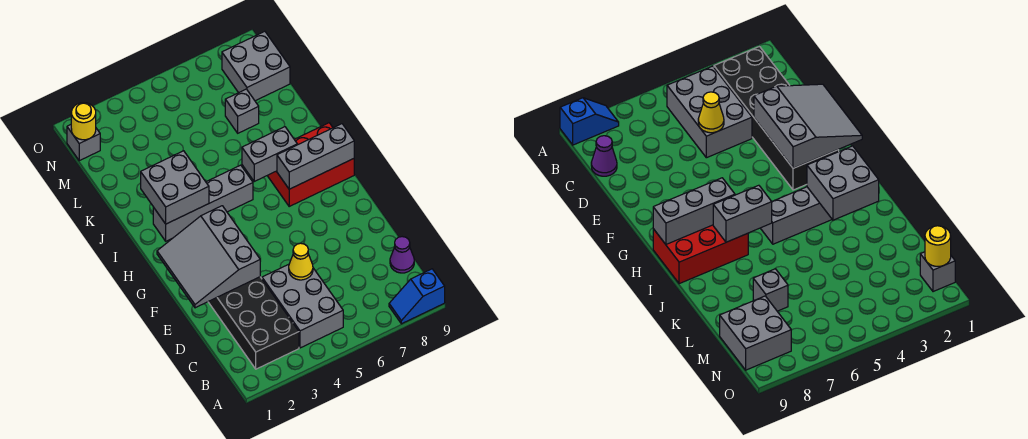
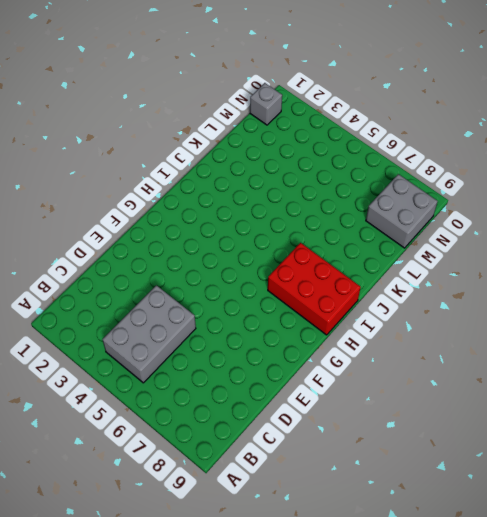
none -> blue slope A8:A9 level 1 top 9
none -> black brick B2:G3 level 1
none -> purple cone C9 level 1

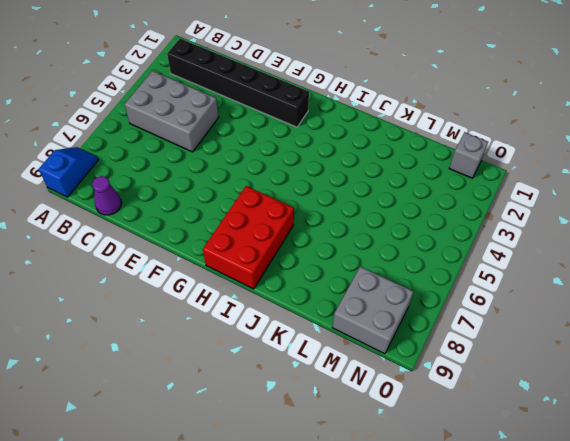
black brick B2:G2 level 1 -> black brick B2:G3 level 1
none -> grey brick I2:I5 level 1
none -> grey brick L7 level 1
none -> yellow cone D5 level 2

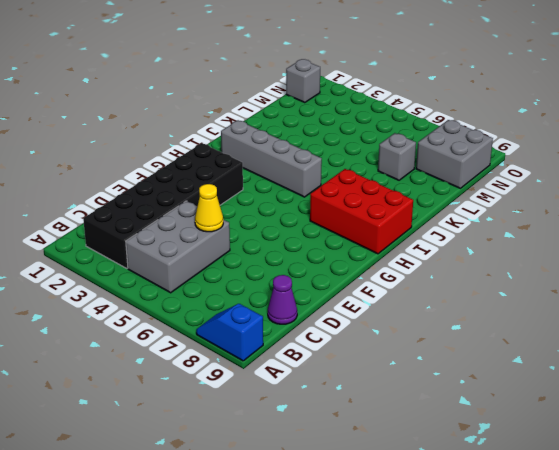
none -> grey slope E1:G3 level 2 top 3
none -> grey brick H7:H9 level 2
none -> grey brick I2:J3 level 2

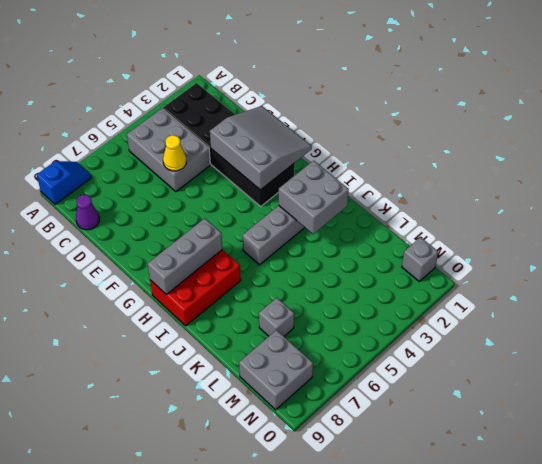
none -> grey brick I6:I7 level 2
none -> yellow round brick N1 level 2

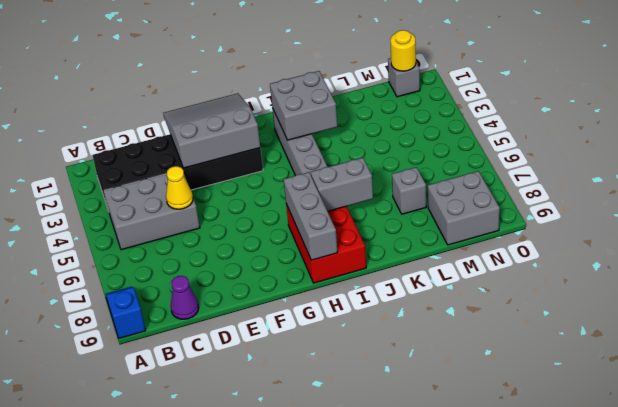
grey brick I7:J7 level 2 -> grey brick I6:I7 level 2

